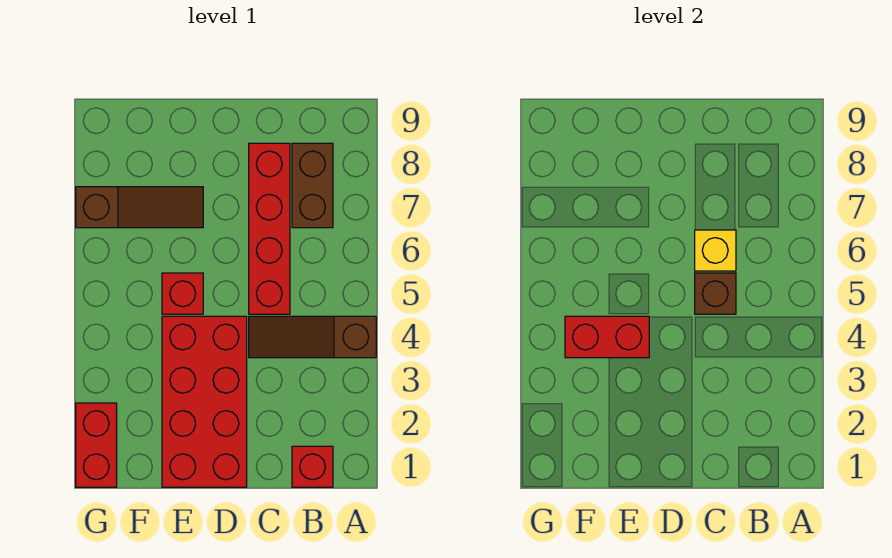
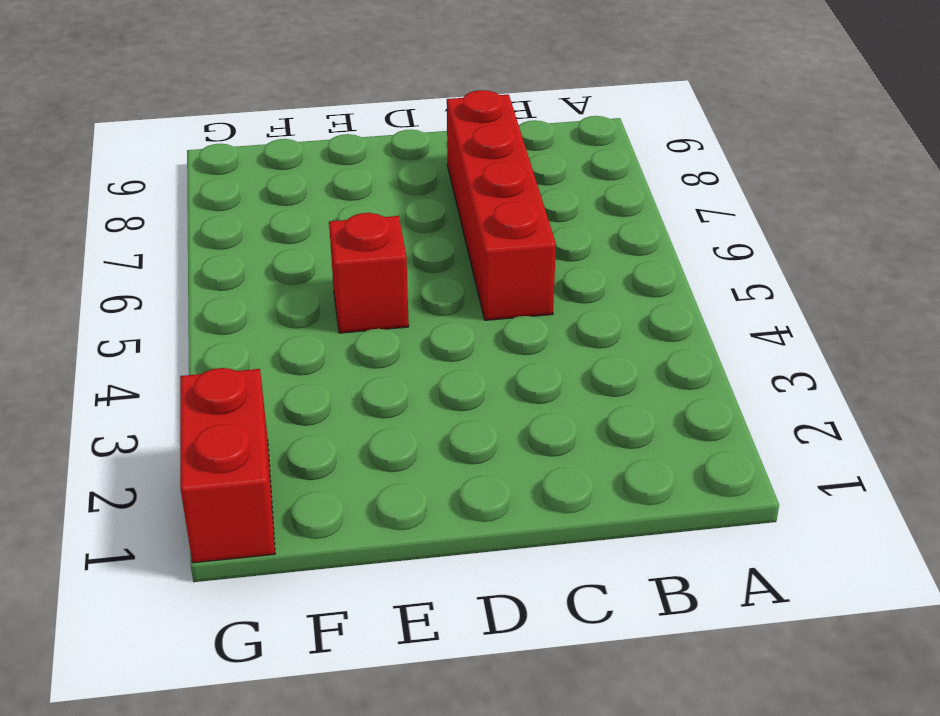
none -> brown slope A4:C4 level 1 top A
none -> red brick B1 level 1

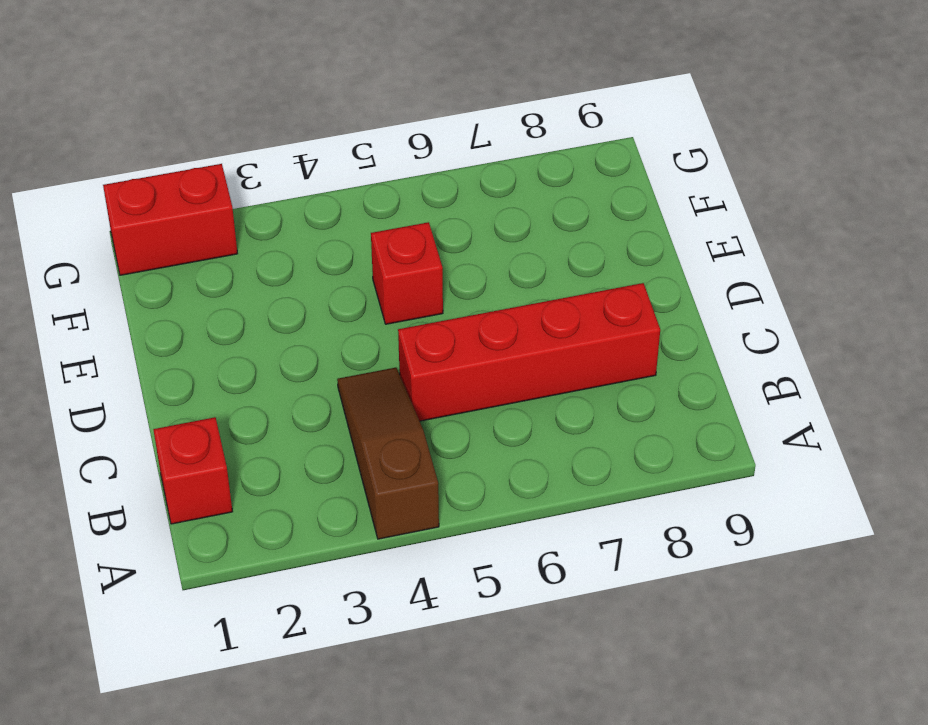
none -> brown brick B7:B8 level 1
none -> red brick D1:E4 level 1

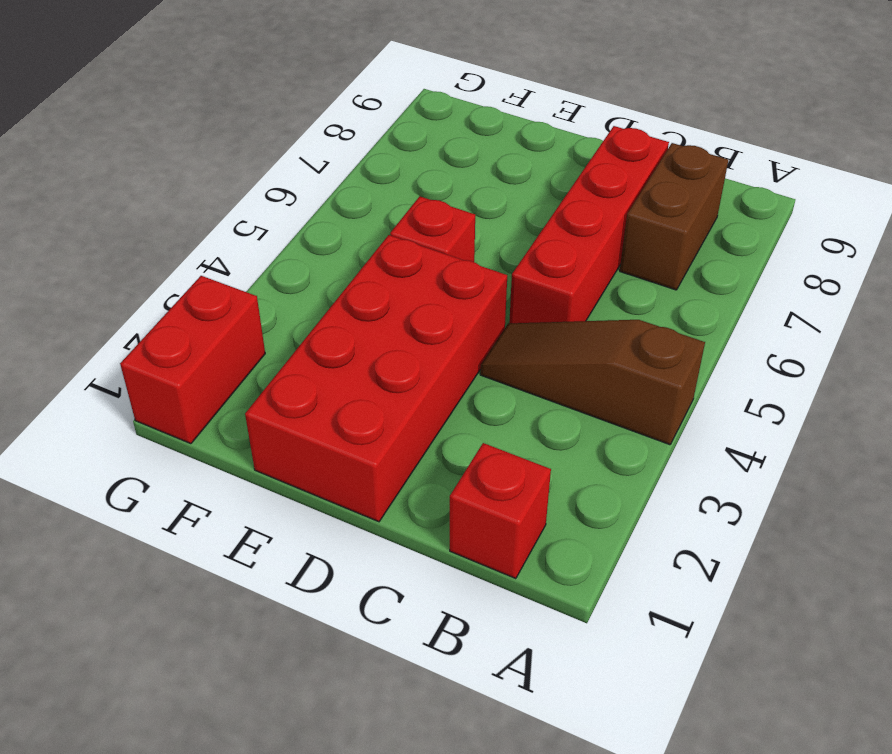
none -> brown slope E7:G7 level 1 top G
none -> brown brick C5 level 2

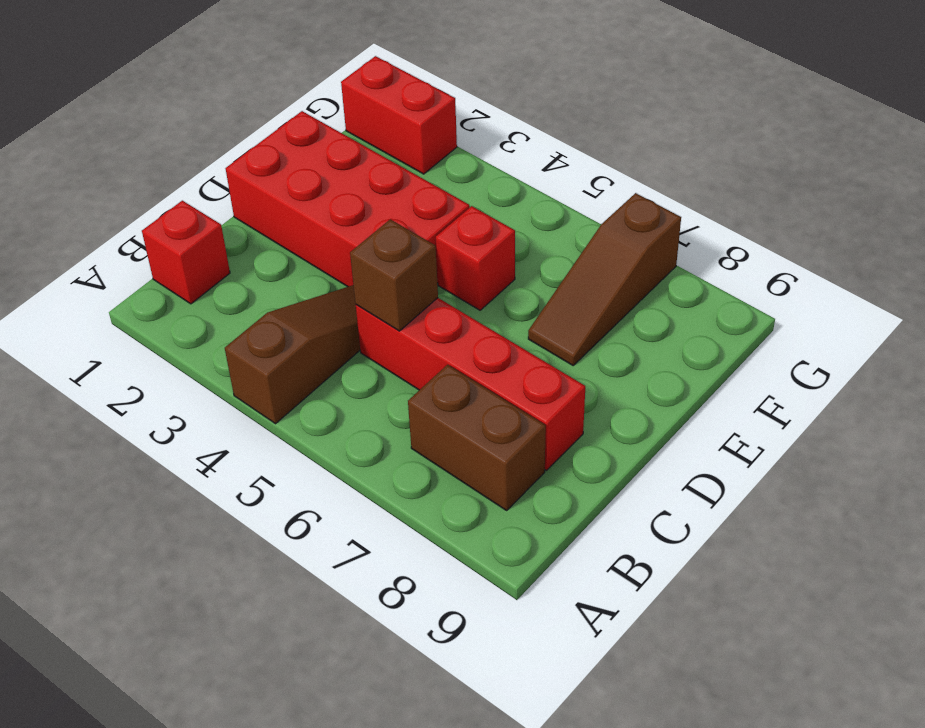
none -> yellow brick C6 level 2
none -> red brick E4:F4 level 2

